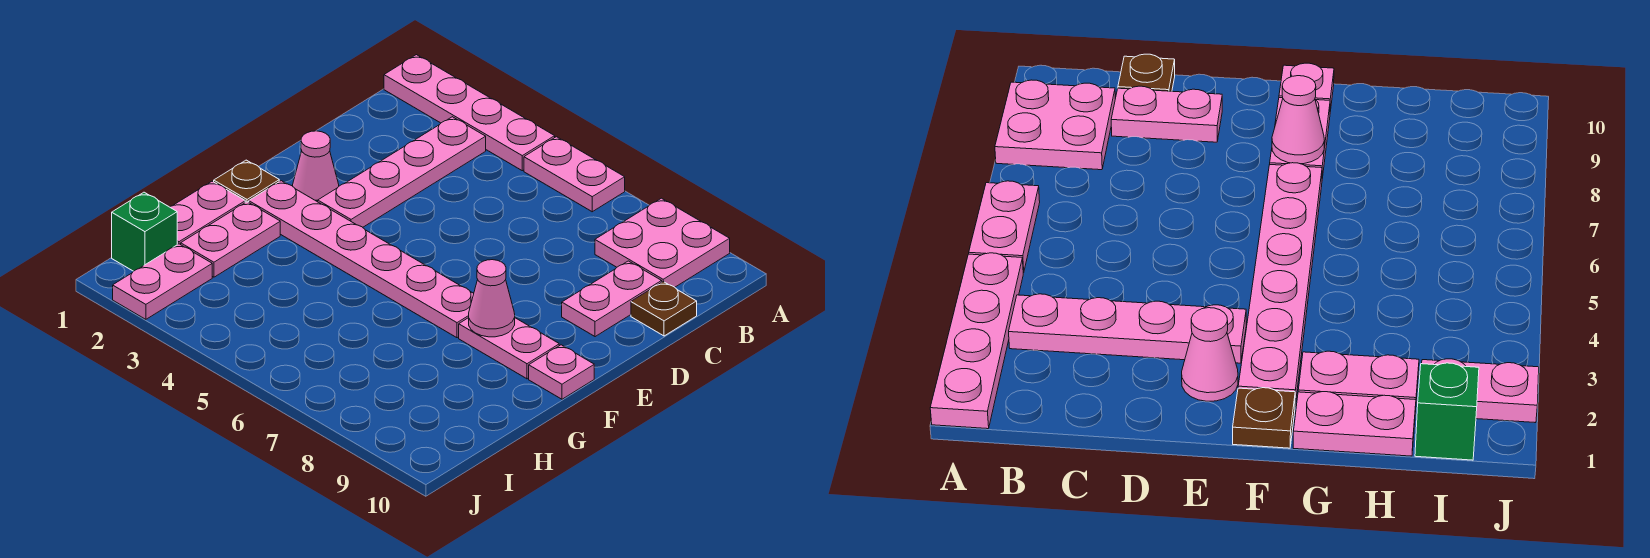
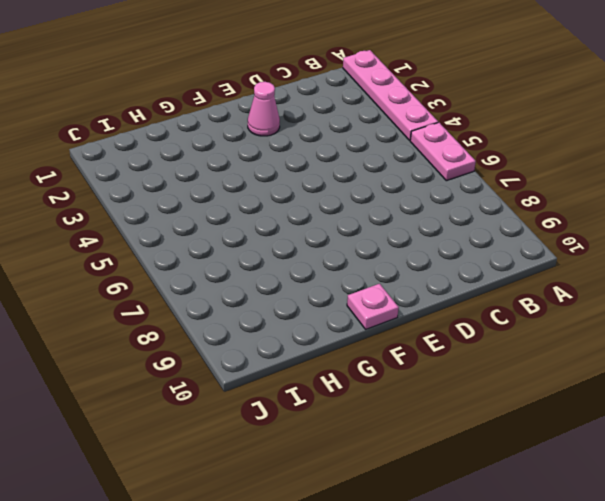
none -> pink plate A8:B9 level 1
none -> pink plate B3:E3 level 1
none -> pink plate C9:D9 level 1

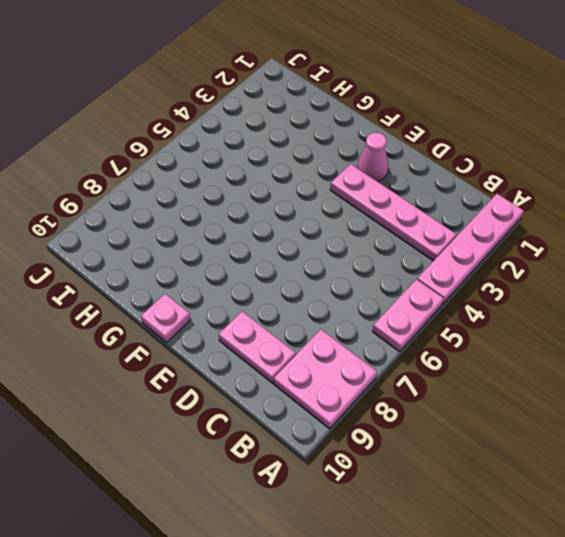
none -> brown plate C10 level 1
none -> brown plate F1 level 1
none -> pink plate F2:F7 level 1

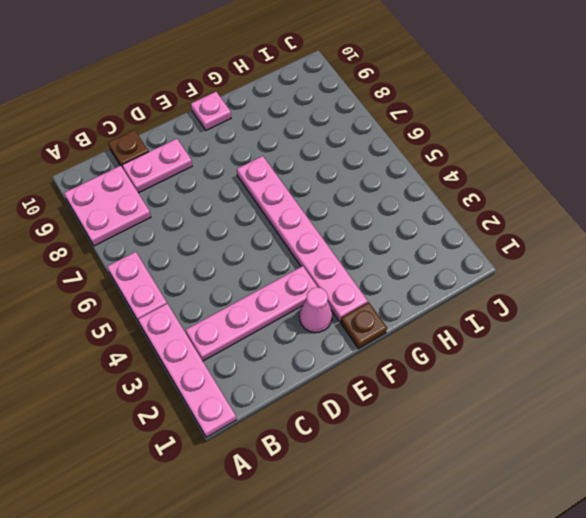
none -> pink plate F8:F9 level 1
none -> pink plate G1:H1 level 1
none -> pink plate G2:H2 level 1

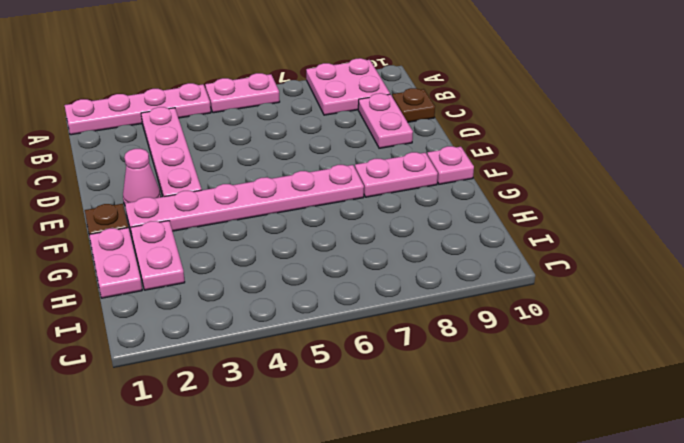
none -> green brick I1 level 1
none -> pink plate I2:J2 level 1
none -> pink cone F8 level 2

